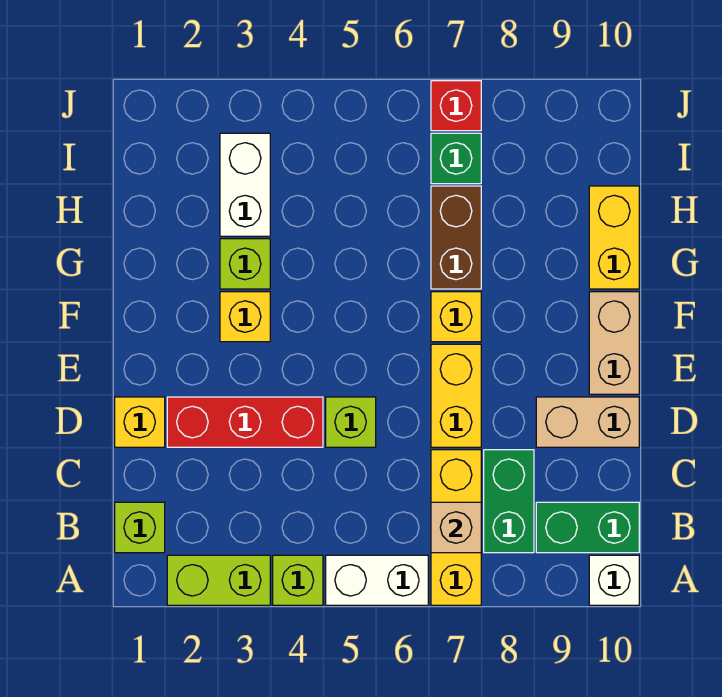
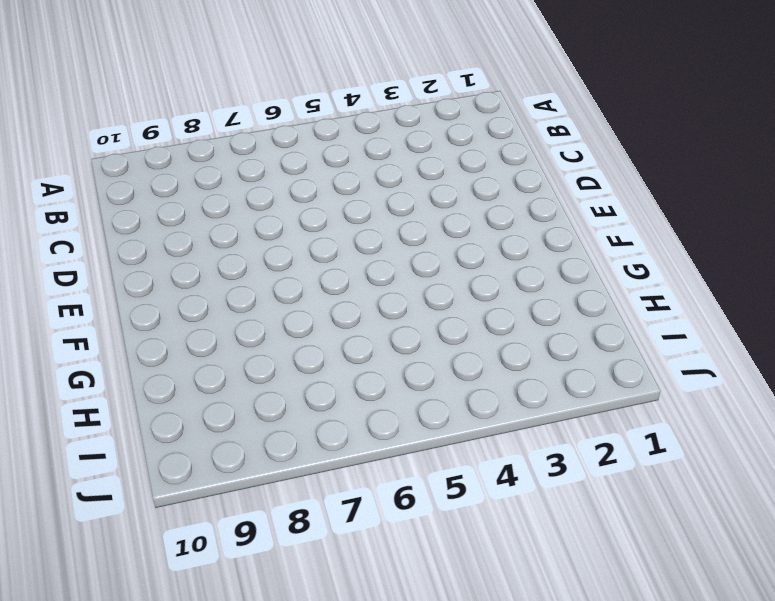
none -> lime brick A2:A3 level 1
none -> lime brick A4 level 1
none -> white brick A5:A6 level 1

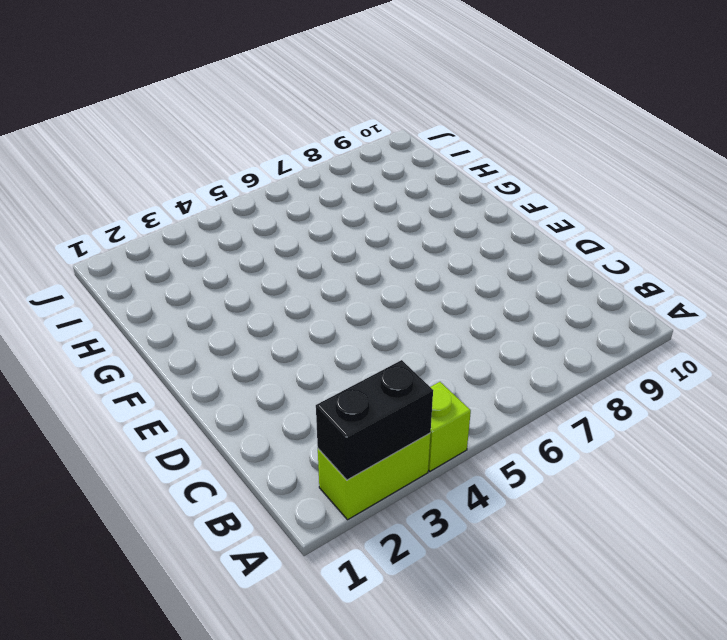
black brick A2:A3 level 2 -> none
none -> white brick A5:A6 level 1
none -> yellow brick A7:C7 level 1
none -> white brick A10 level 1

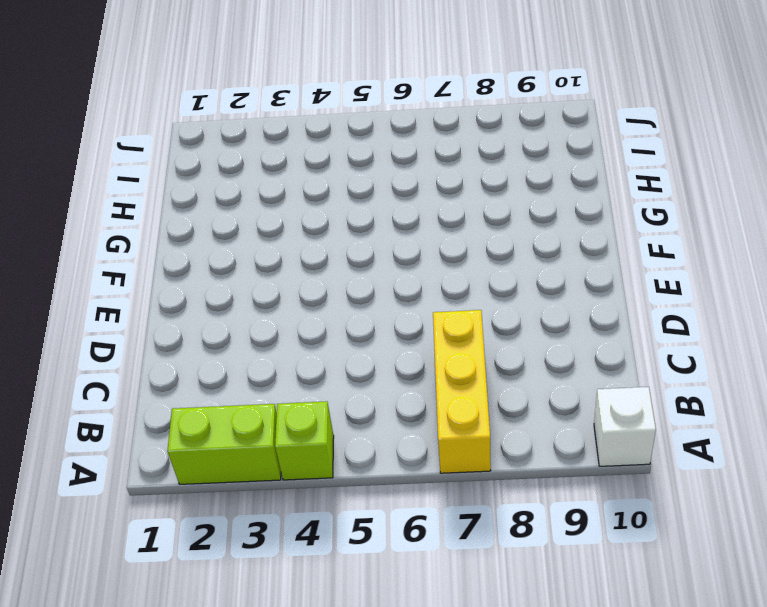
none -> white brick A5:A6 level 1
none -> lime brick B1 level 1
none -> green brick B8:C8 level 1

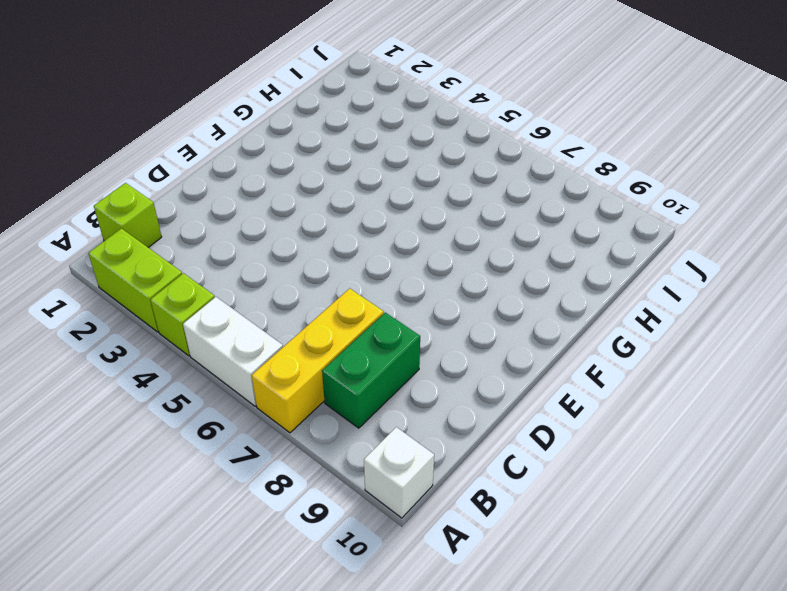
none -> green brick B9:B10 level 1
none -> yellow brick D1 level 1
none -> red brick D2:D4 level 1

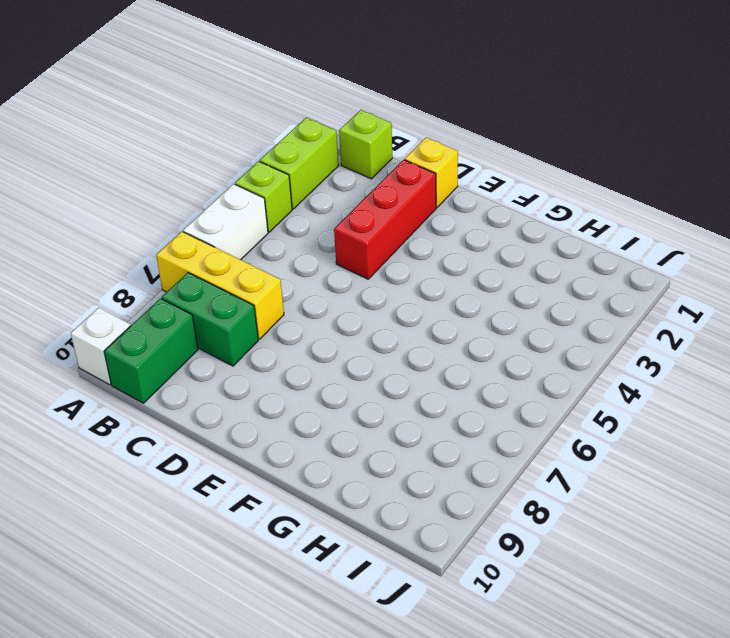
none -> lime brick D5 level 1
none -> yellow brick D7:E7 level 1
none -> tan brick D9:D10 level 1

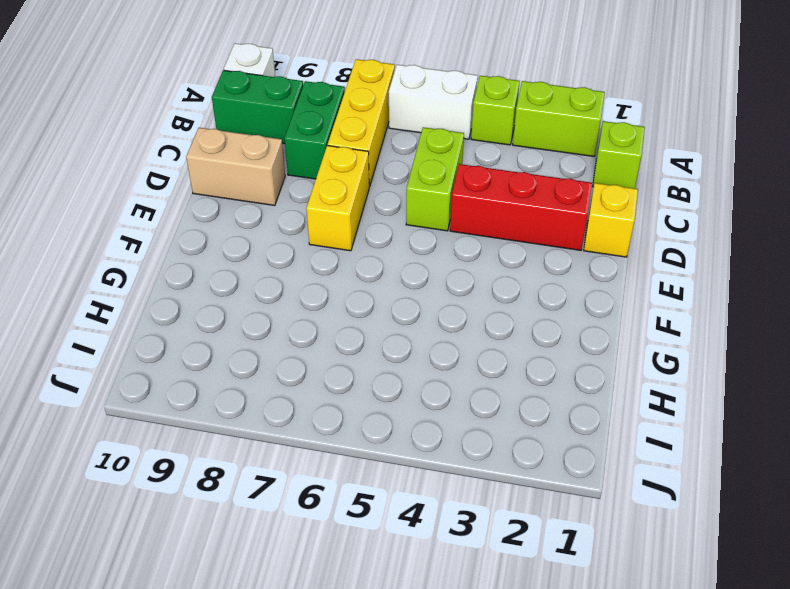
lime brick C5:D5 level 1 -> lime brick D5 level 1
none -> tan brick E10:F10 level 1
none -> yellow brick F3 level 1
none -> yellow brick F7 level 1

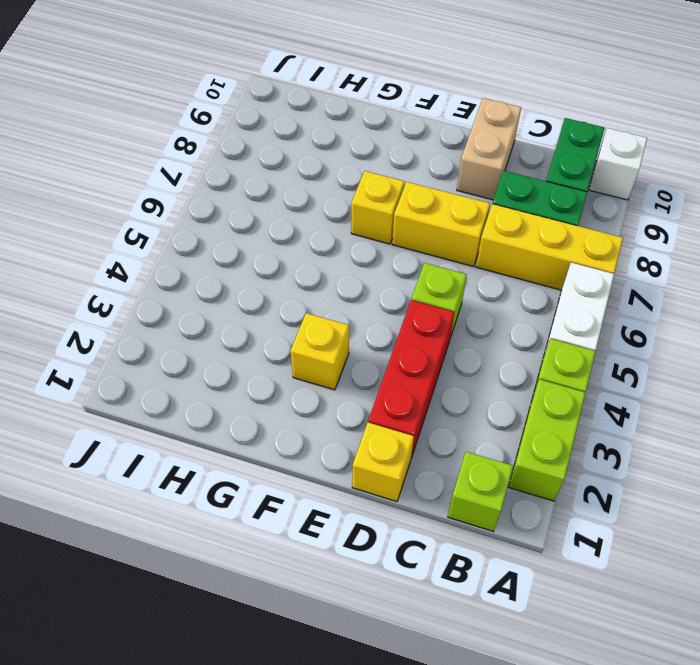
none -> tan brick E10:F10 level 1
none -> lime brick G3 level 1
none -> brown brick G7:H7 level 1

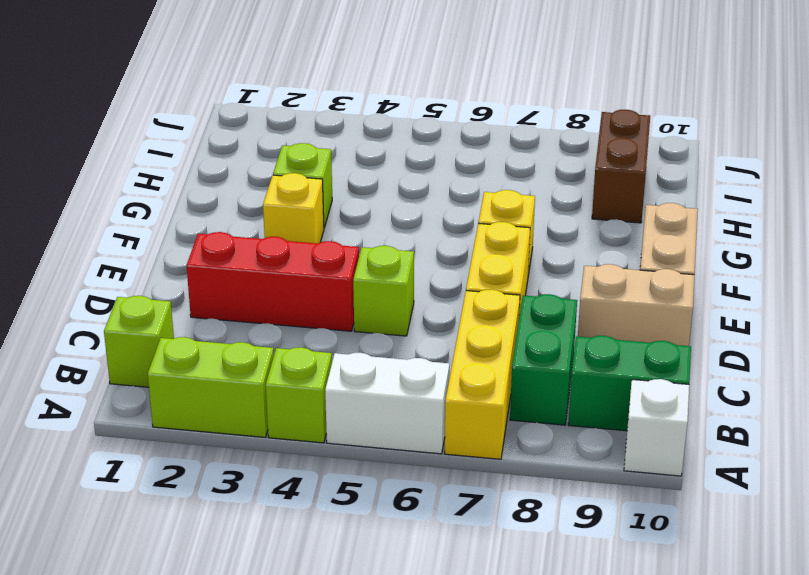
brown brick H9:I9 level 1 -> brown brick G7:H7 level 1
none -> yellow brick D1 level 1
none -> yellow brick G10:H10 level 1
none -> white brick H3:I3 level 1

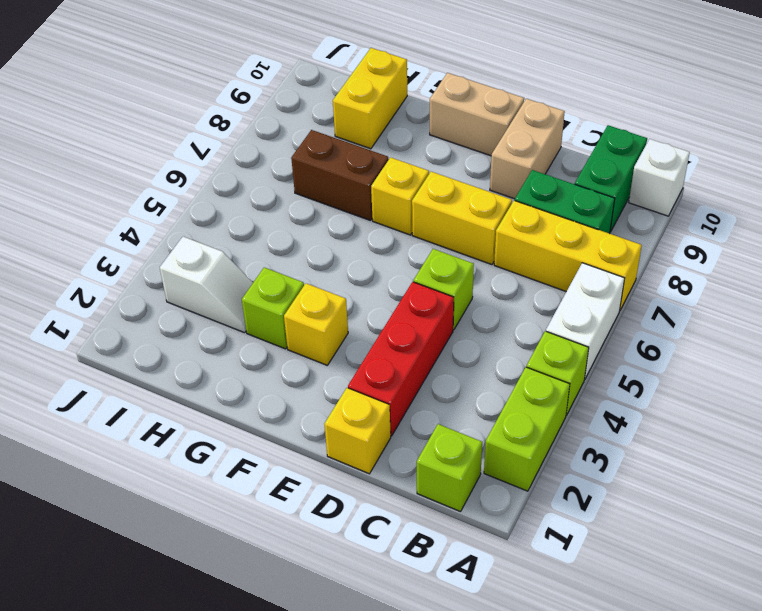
white slope H3:I3 level 1 top I -> white brick H3:I3 level 1
yellow brick H9:H10 level 1 -> yellow brick G10:H10 level 1
none -> green brick I7 level 1
none -> red brick J7 level 1
none -> tan brick B7 level 2

